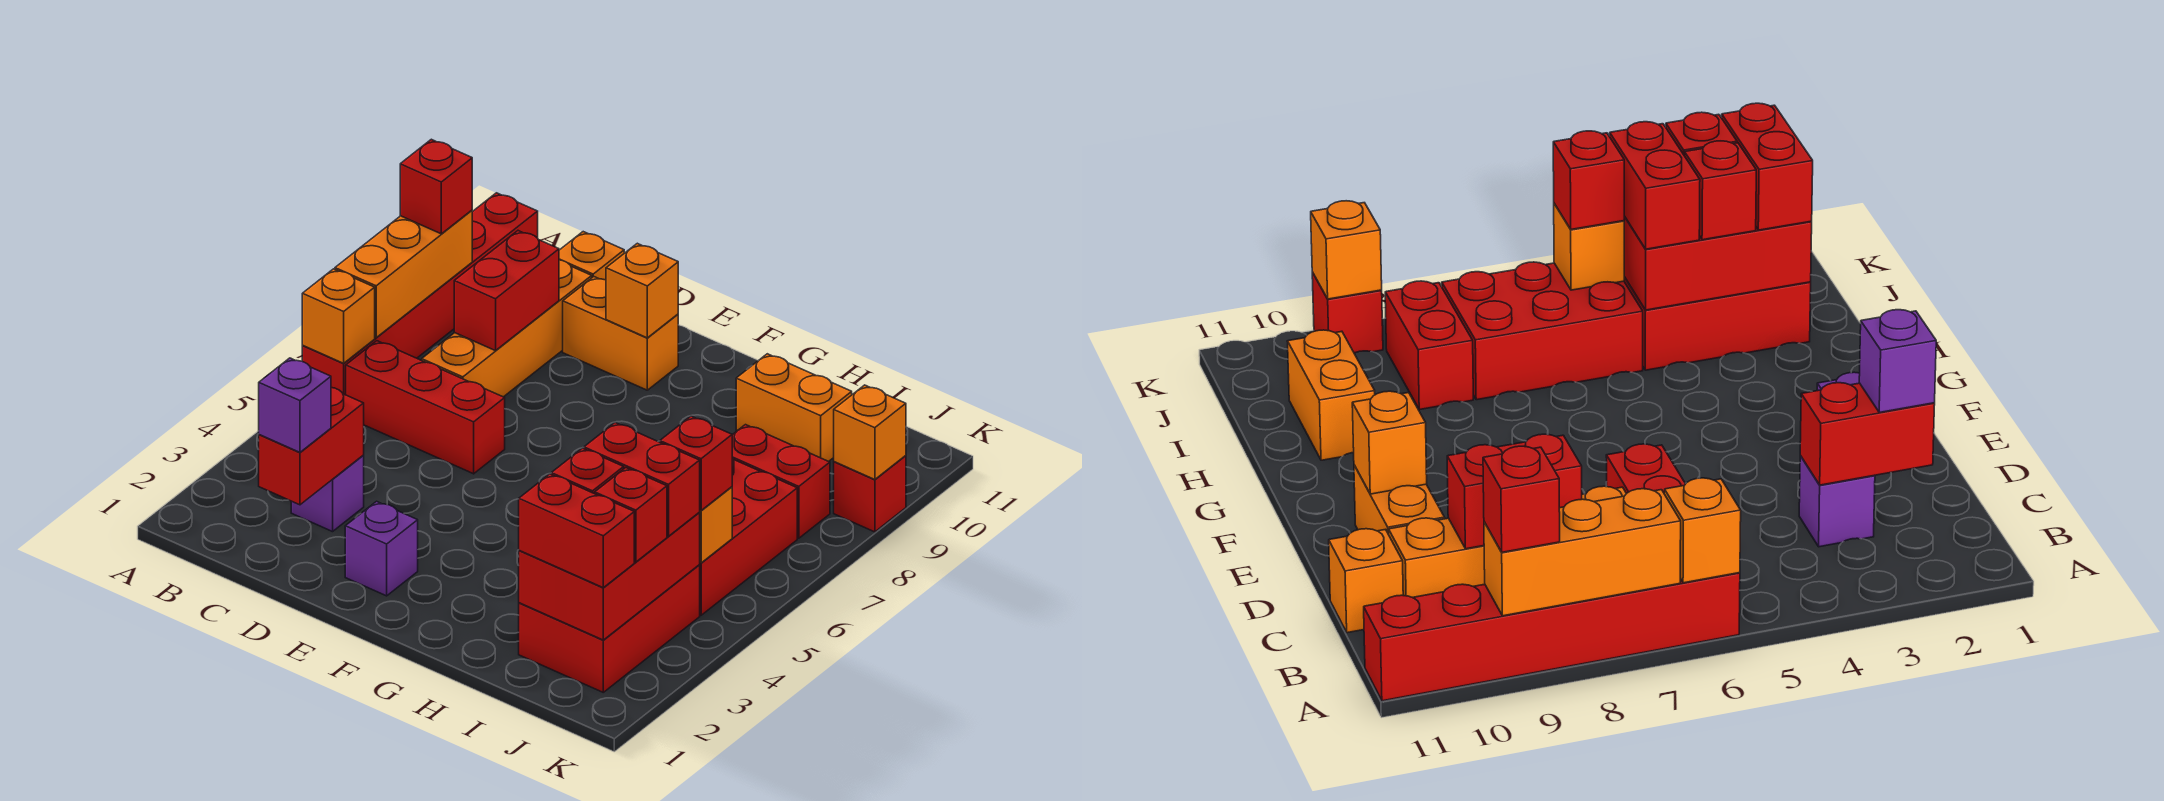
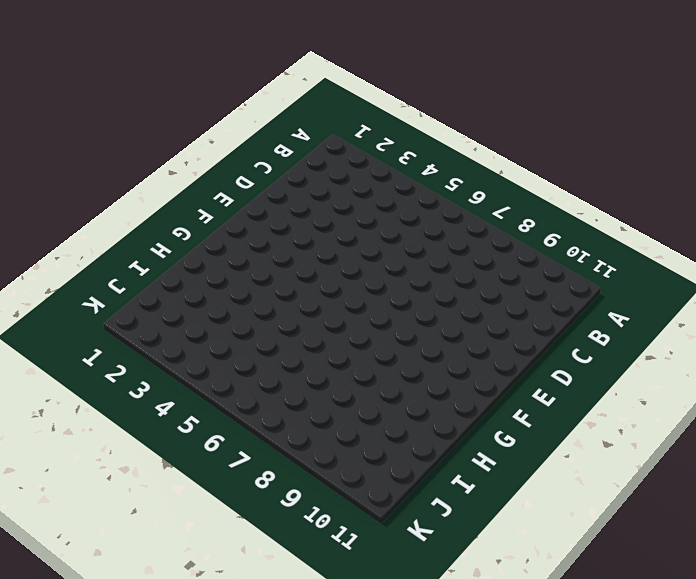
none -> red brick A6:A11 level 1
none -> red brick B6:D6 level 1
none -> purple brick C3 level 1

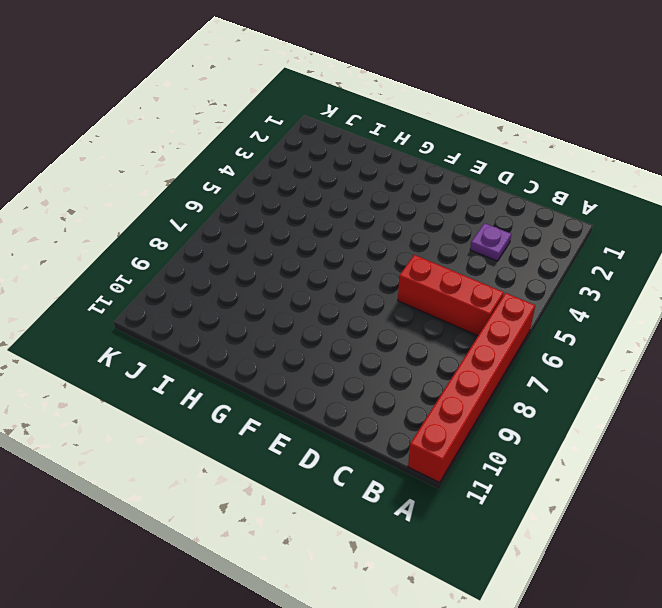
purple plate C3 level 1 -> purple brick C3 level 1
none -> orange brick C7:C10 level 1
none -> orange brick C11 level 1
none -> orange brick D10:E10 level 1

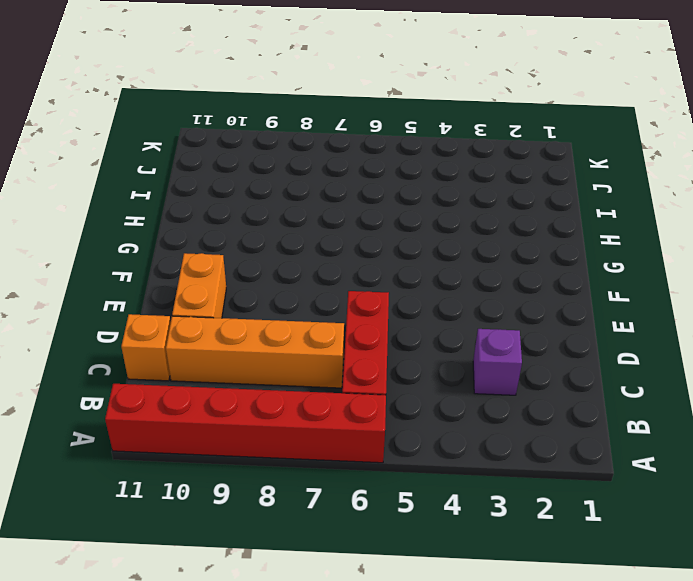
none -> purple brick E2 level 1
none -> orange brick H10:I10 level 1
none -> red brick I2:J4 level 1

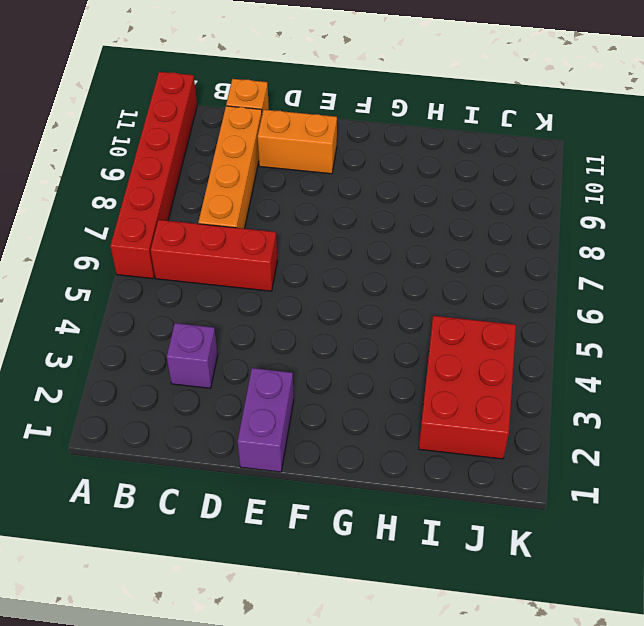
purple brick E1:E2 level 1 -> purple brick E2 level 1
none -> orange brick H10:I10 level 1
none -> red brick I5:J7 level 1
none -> red brick I8:J8 level 1

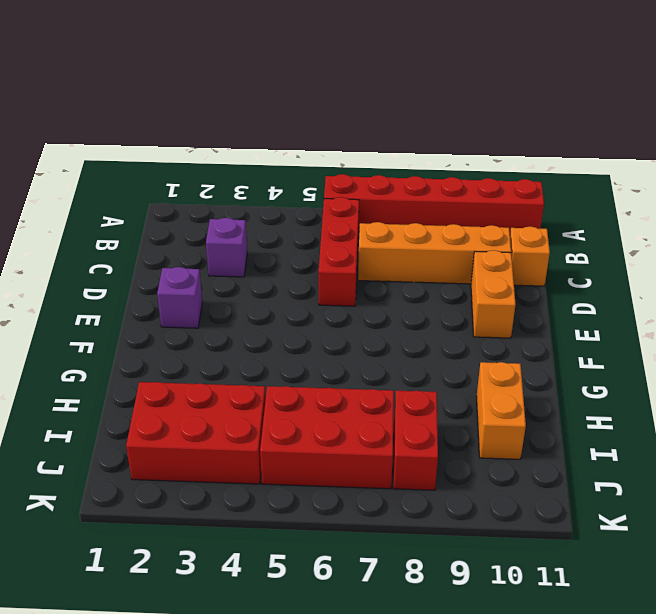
none -> red brick K9 level 1
none -> orange brick A6 level 2
none -> orange brick A7:A9 level 2

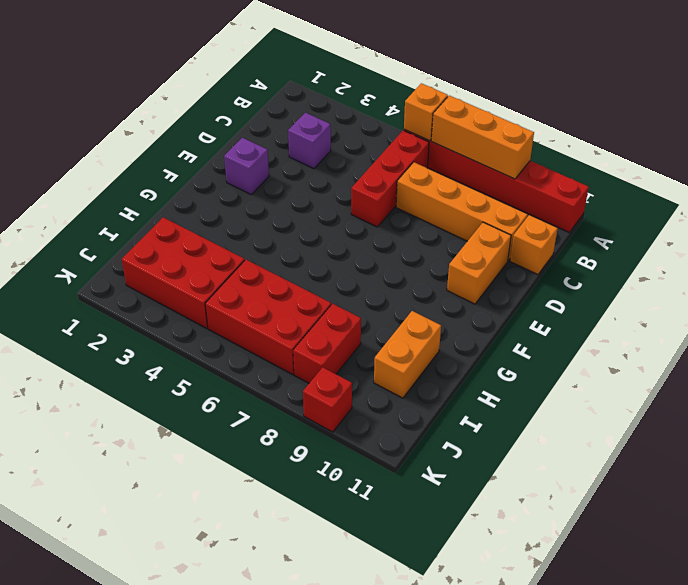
none -> red brick C2:C3 level 2
none -> red brick C8:C9 level 2
none -> orange brick E10 level 2

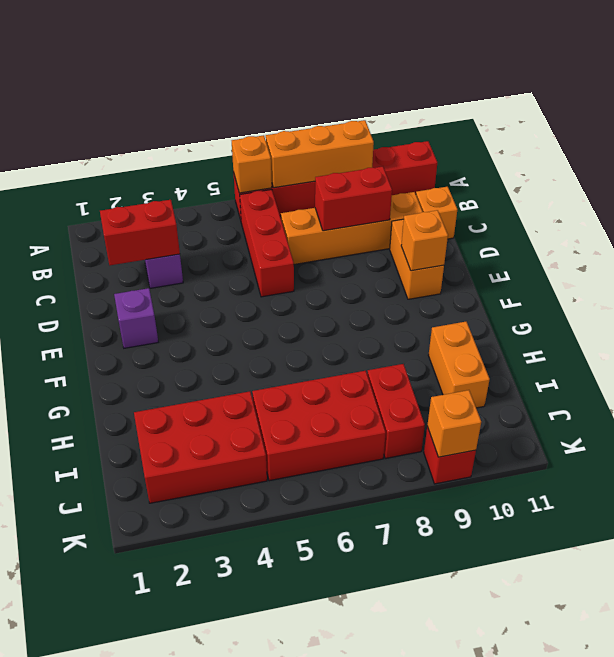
none -> red brick I2:J4 level 2
none -> orange brick J5 level 2
none -> red brick A9 level 3

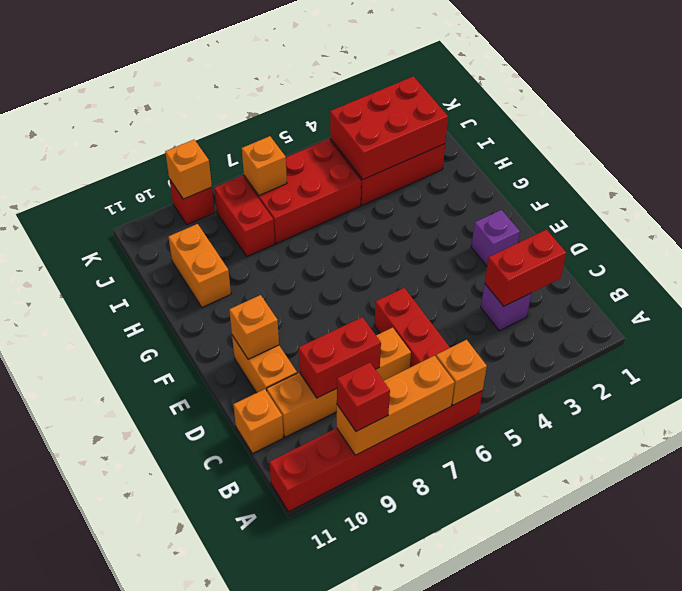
orange brick J7 level 2 -> orange brick J5 level 2
none -> purple brick C2 level 3
none -> red brick I2:J2 level 3
none -> red brick I3 level 3

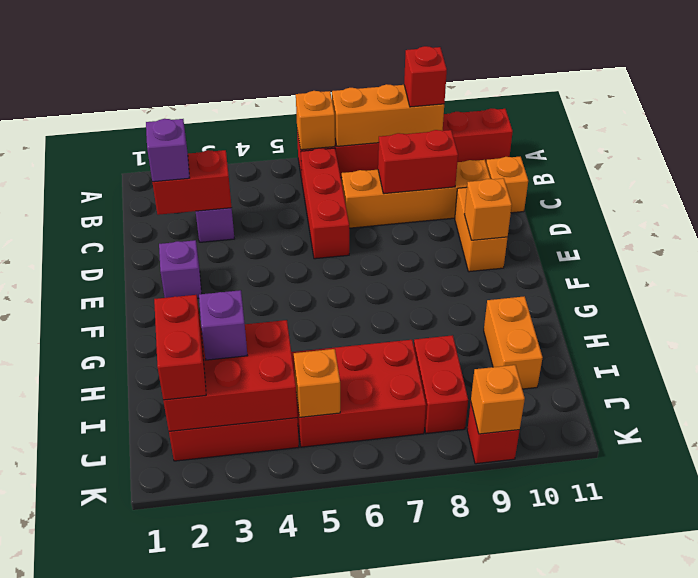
purple brick I3 level 3 -> red brick I3 level 3
none -> red brick I4:J4 level 3
none -> red brick J3 level 3
none -> red brick J5 level 3

